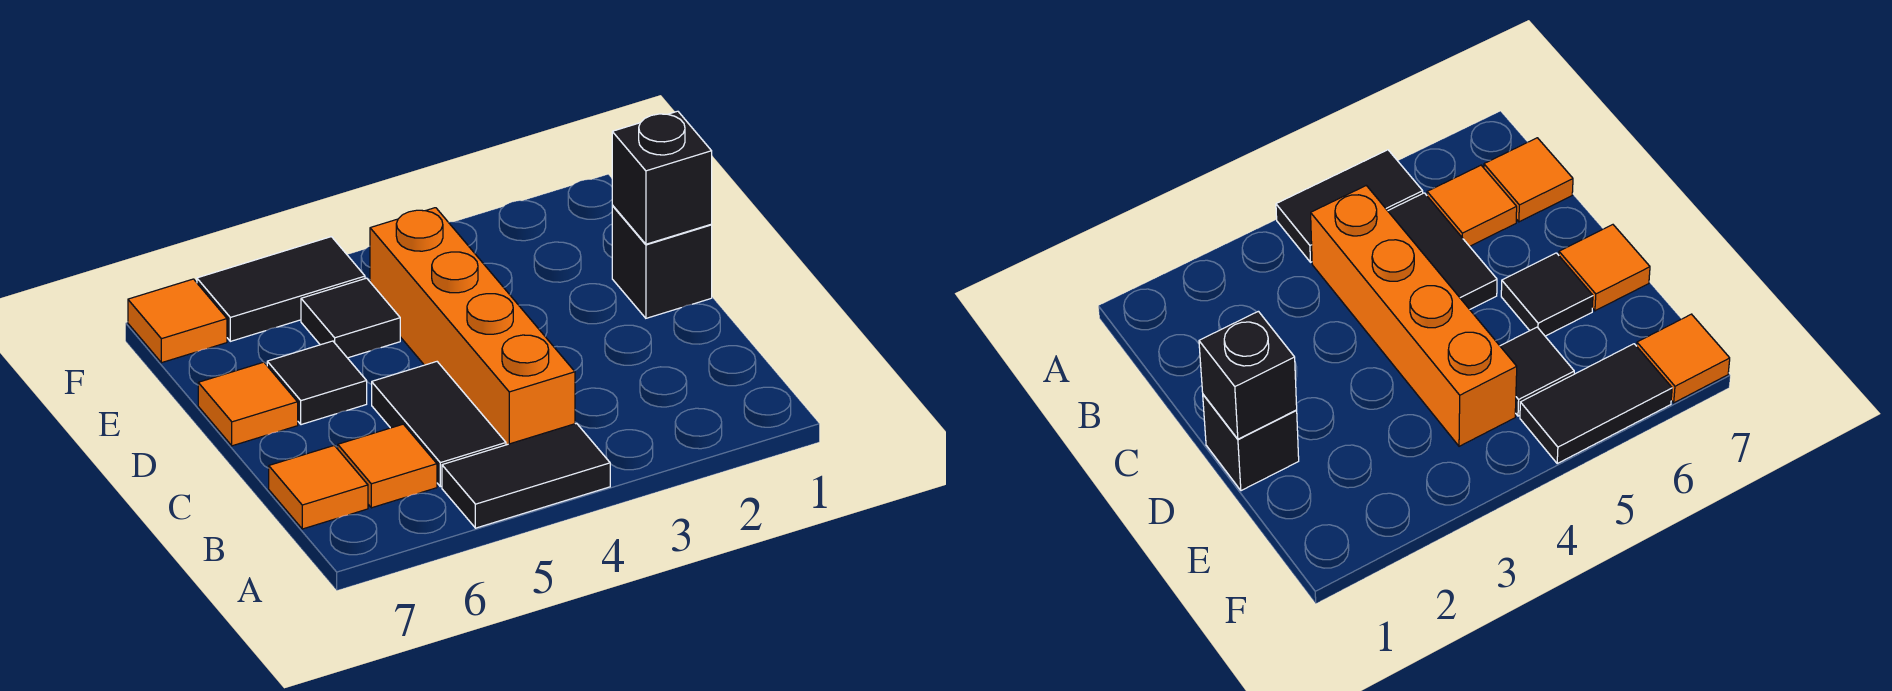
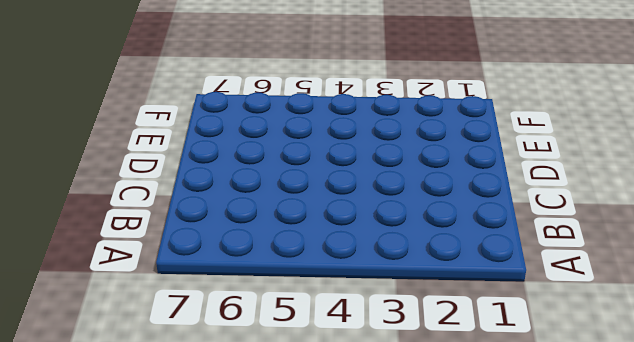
none -> black tile A4:A5 level 1
none -> orange brick B4:E4 level 1
none -> black tile B5:C5 level 1

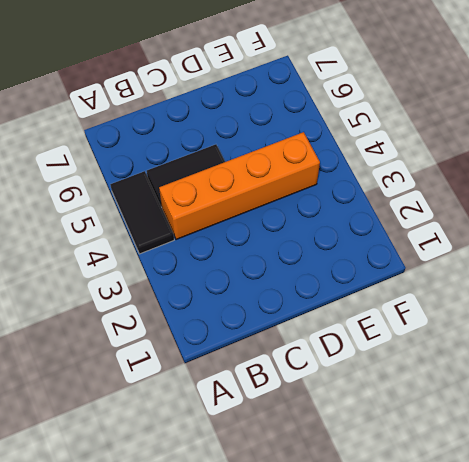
none -> orange tile B6 level 1
none -> orange tile B7 level 1
none -> black brick D1 level 1

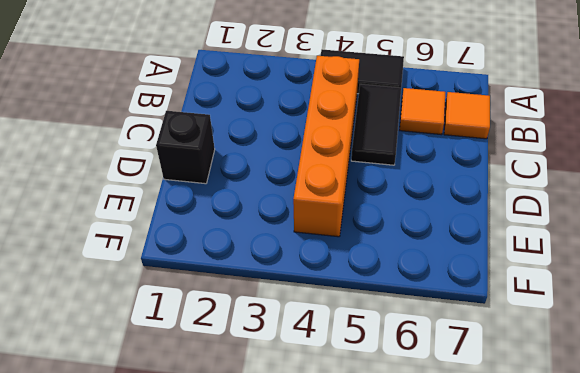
none -> black tile D6 level 1
none -> orange tile D7 level 1
none -> black tile E5 level 1

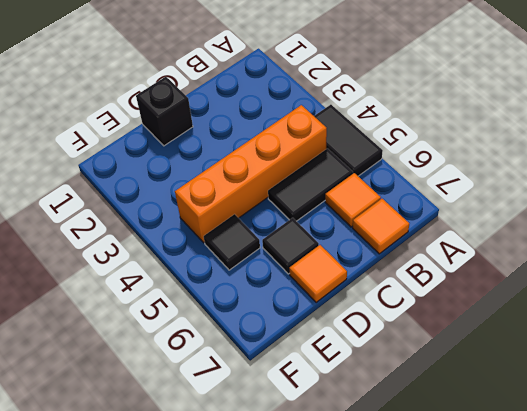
none -> black tile F5:F6 level 1
none -> orange tile F7 level 1
none -> black brick D1 level 2

